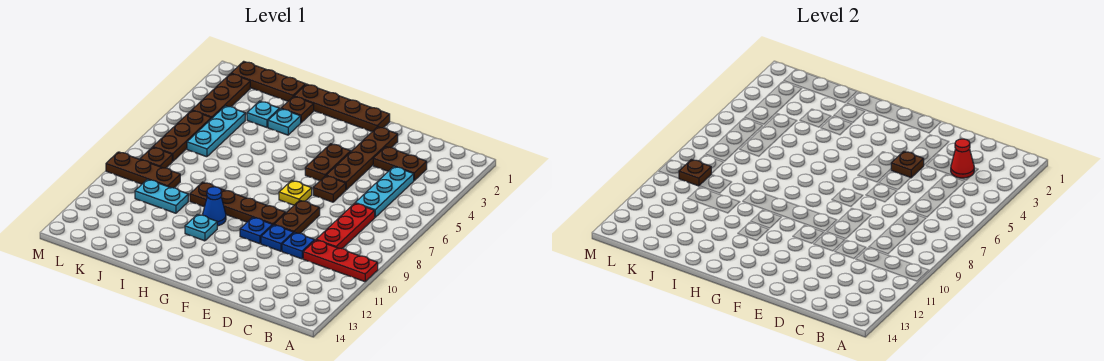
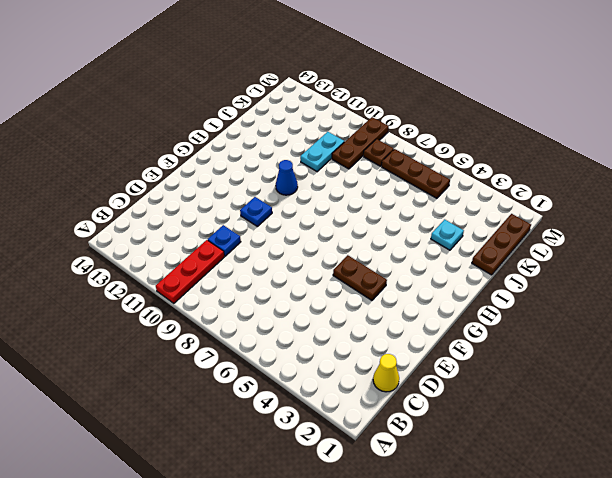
yellow cone C1 level 1 -> none
none -> brown plate C3:D3 level 1
none -> cyan plate C4:C6 level 1
none -> red plate C7:C9 level 1

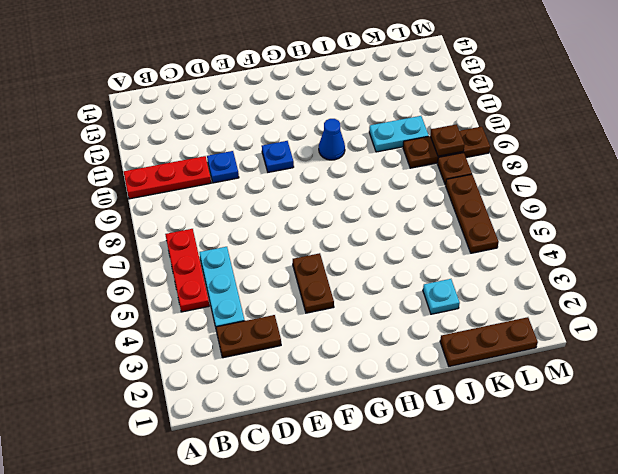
red plate B5:B7 level 1 -> red plate C7:C9 level 1
none -> brown plate E2:E5 level 1
none -> brown plate E6 level 1
none -> brown plate E8:E9 level 1

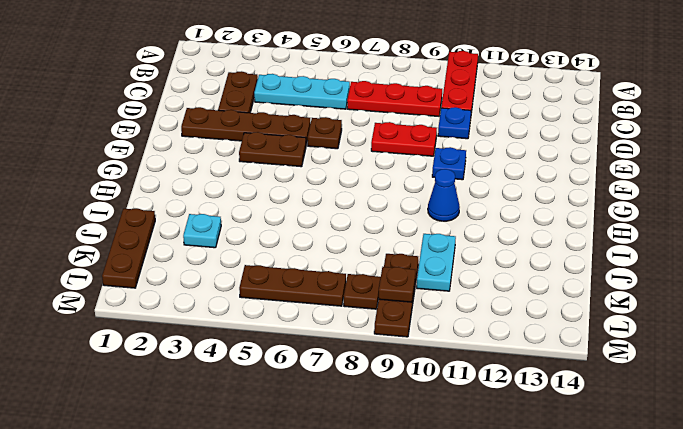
red plate E8:E9 level 1 -> brown plate E8:E9 level 1
none -> blue plate E10 level 1
none -> brown plate F1:I1 level 1
none -> yellow plate F7 level 1

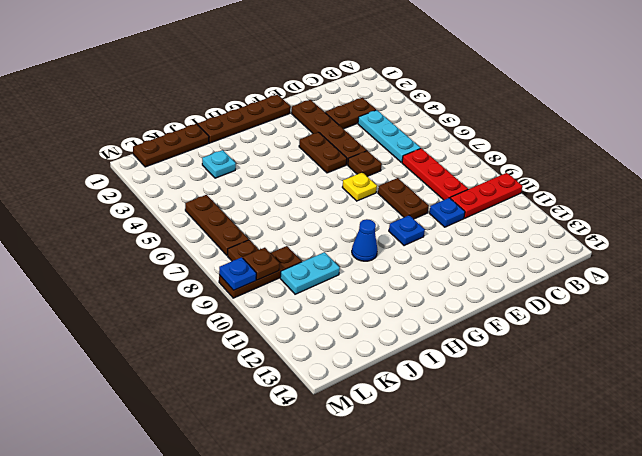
blue plate M9 level 2 -> blue plate E10 level 1
none -> brown plate F9:I9 level 1
none -> cyan plate H11 level 1
none -> brown plate I2 level 1

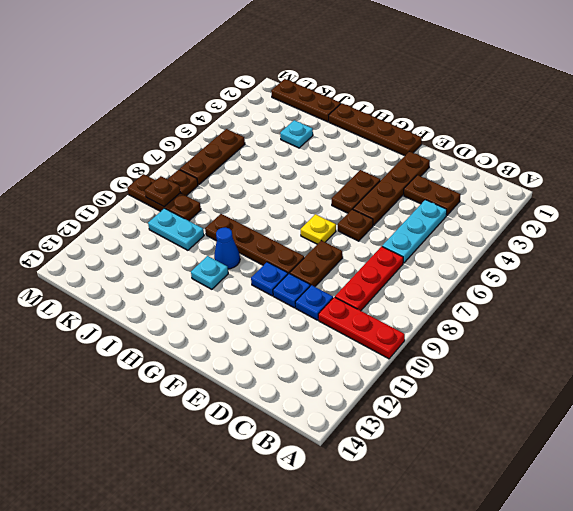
none -> brown plate I2 level 1
none -> cyan plate I3 level 1
none -> cyan plate K4:K6 level 1

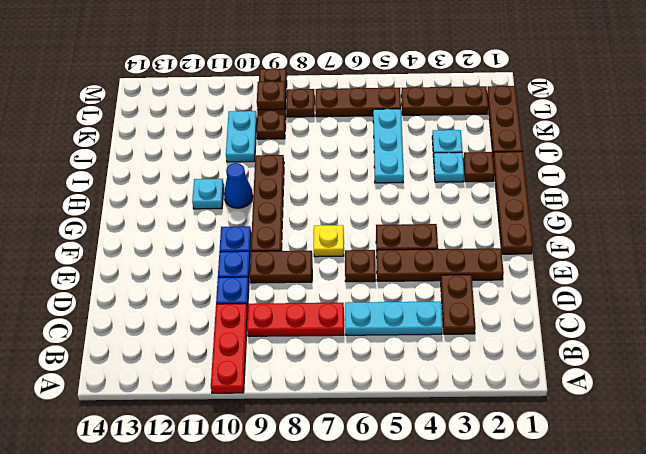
cyan plate I5:K5 level 1 -> cyan plate K4:K6 level 1
none -> red cone C3 level 2
none -> brown plate E4 level 2

